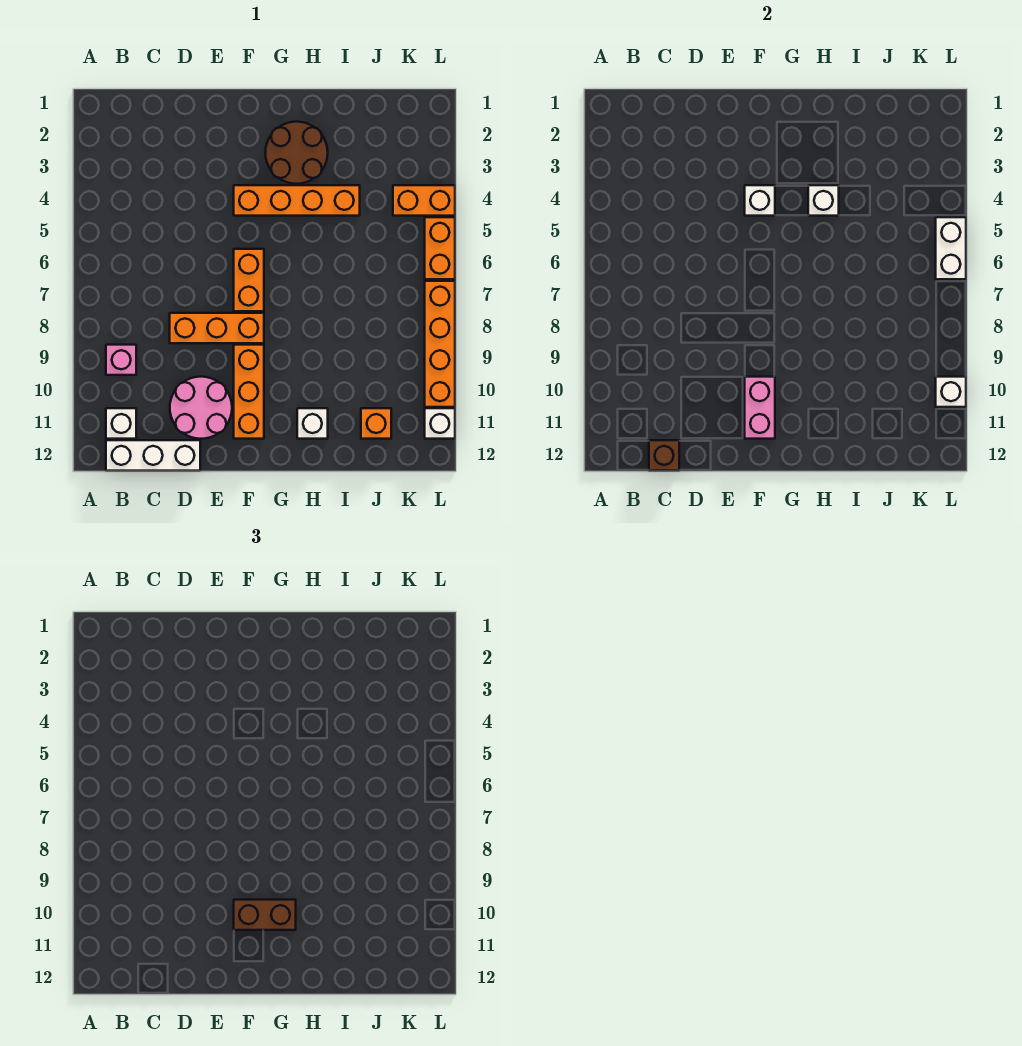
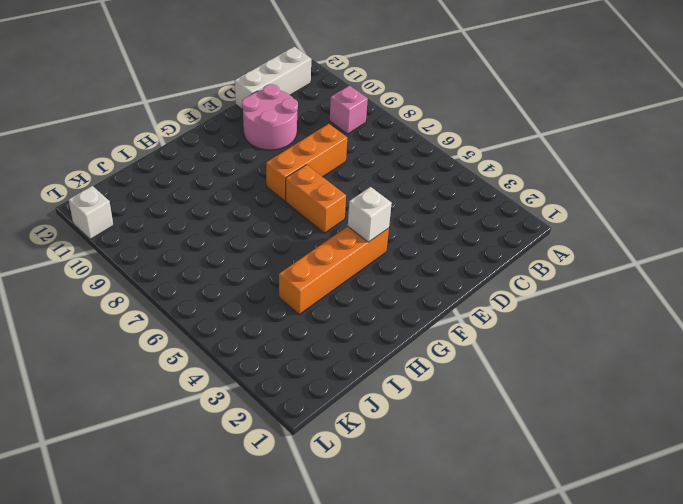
none -> white brick B11 level 1
none -> orange brick F9:F11 level 1
none -> brown round brick G2:H3 level 1

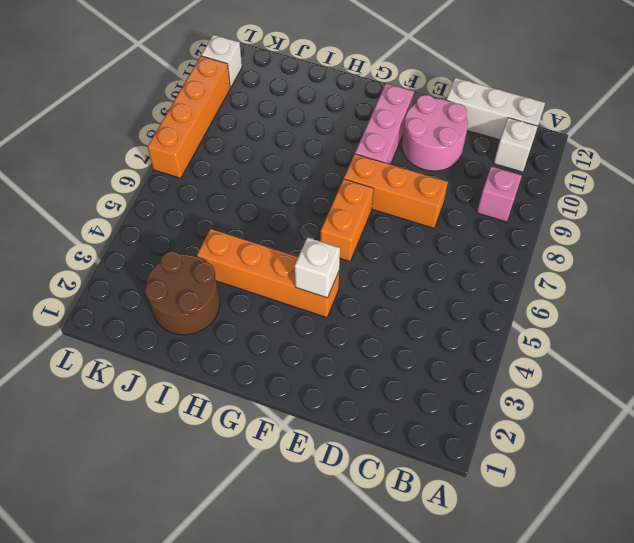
pink brick F9:F11 level 1 -> orange brick F9:F11 level 1
brown round brick I2:J3 level 1 -> brown round brick G2:H3 level 1
none -> white brick H11 level 1
none -> orange brick J11 level 1
none -> orange brick K4:L4 level 1

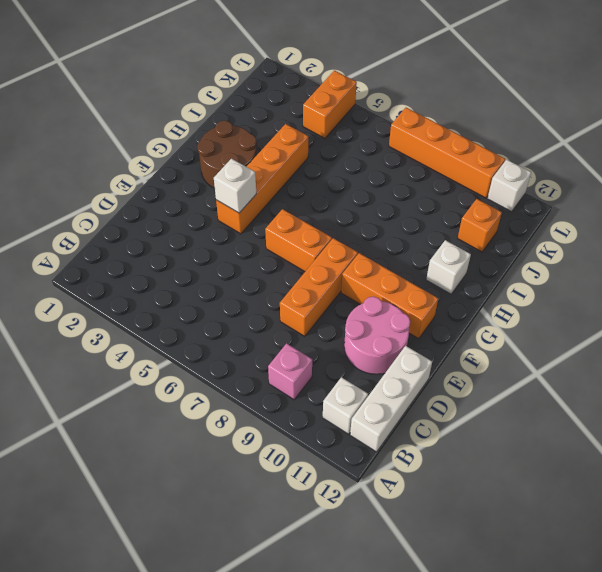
none -> orange brick L5:L6 level 1
none -> brown brick C12 level 2
none -> pink brick F10:F11 level 2

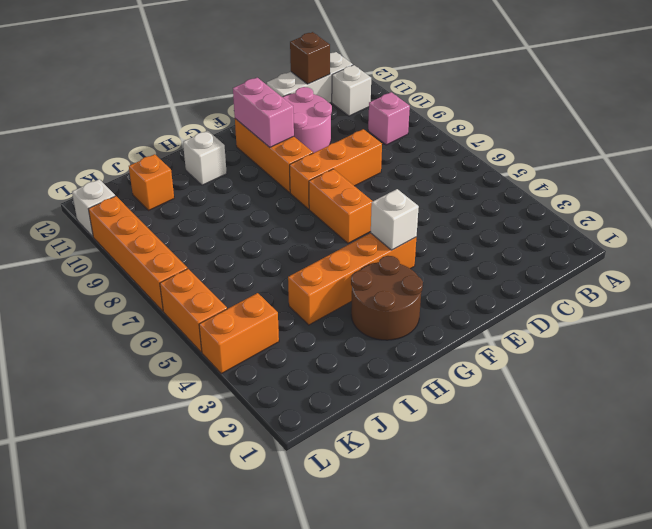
none -> white brick H4 level 2
none -> white brick L5:L6 level 2
none -> white brick L10 level 2

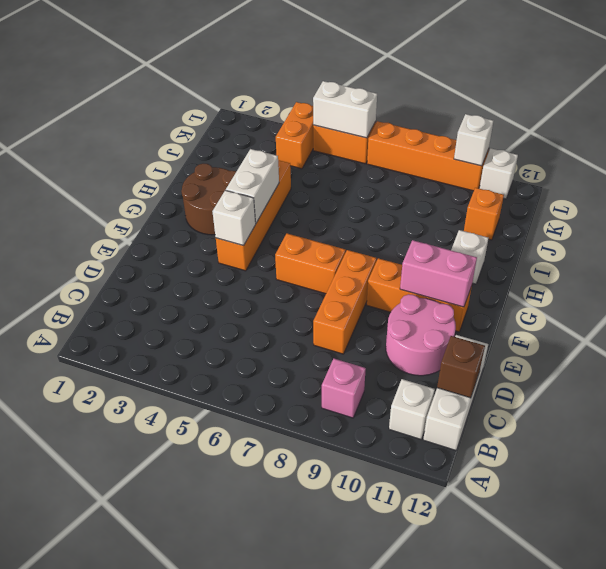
white brick G4:H4 level 2 -> white brick H4 level 2
none -> brown brick F10:G10 level 3

